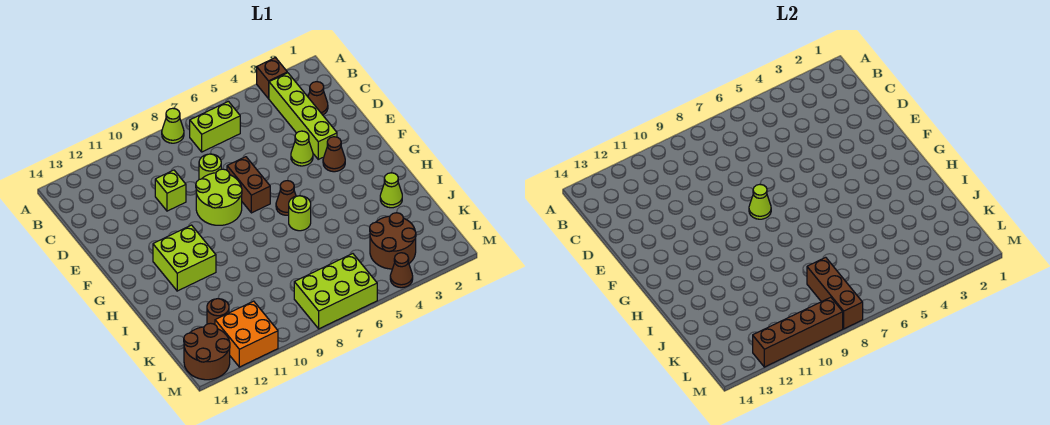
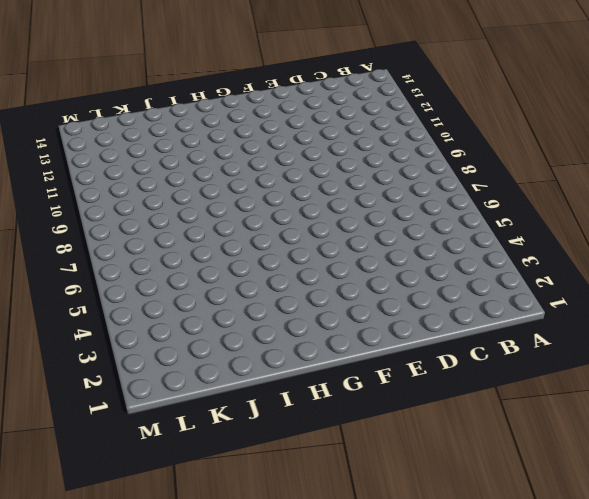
none -> brown brick A3 level 1
none -> lime cone A8 level 1
none -> lime brick B3:E3 level 1

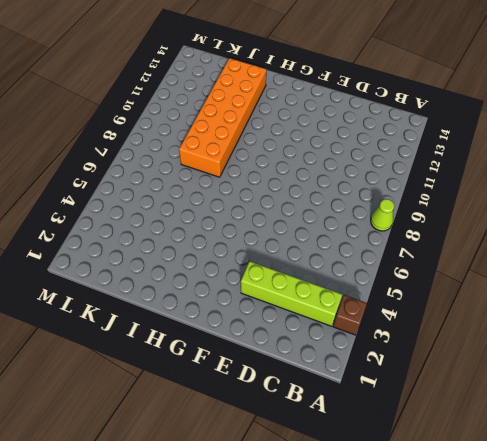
orange brick I8:J13 level 1 -> none
none -> lime brick B6:B7 level 1
none -> brown cone C2 level 1
none -> lime round brick D8 level 1

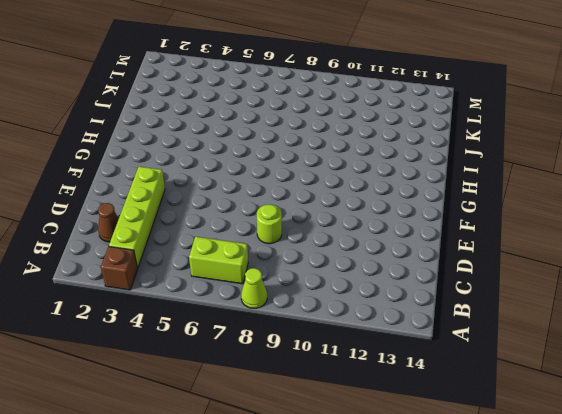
none -> lime brick D10 level 1
none -> lime cone E4 level 1
none -> brown brick E7:F7 level 1

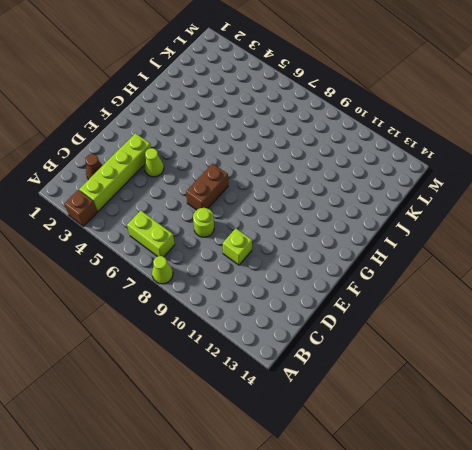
none -> lime round brick E8:F9 level 1
none -> brown cone F3 level 1
none -> brown cone G6 level 1

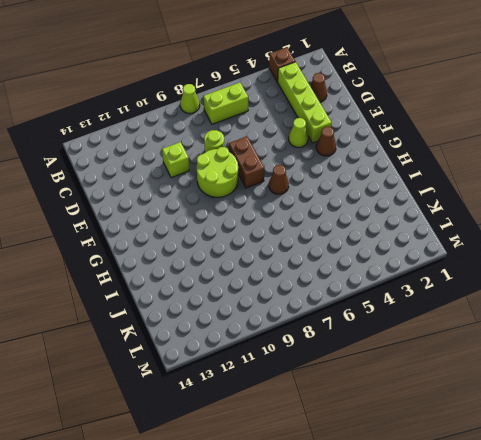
none -> lime brick G11:H12 level 1
none -> lime round brick H6 level 1
none -> lime cone I2 level 1

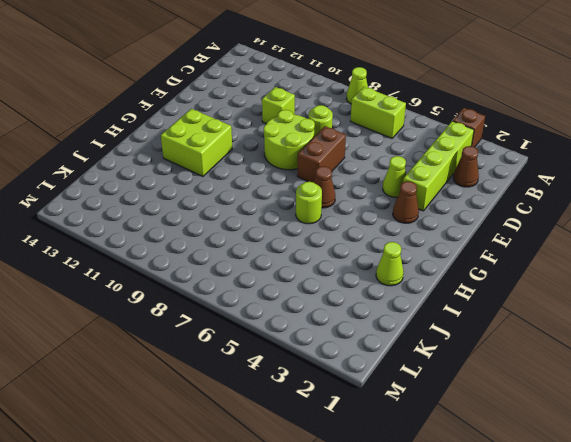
none -> brown round brick K3:L4 level 1
none -> brown round brick K12 level 1
none -> lime brick L6:M8 level 1

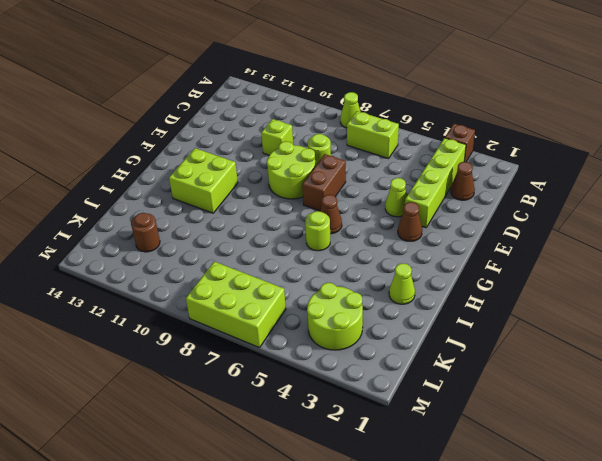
lime round brick K3:L4 level 1 -> brown round brick K3:L4 level 1
none -> orange brick L11:M12 level 1
none -> brown round brick L13:M14 level 1
none -> brown cone M4 level 1

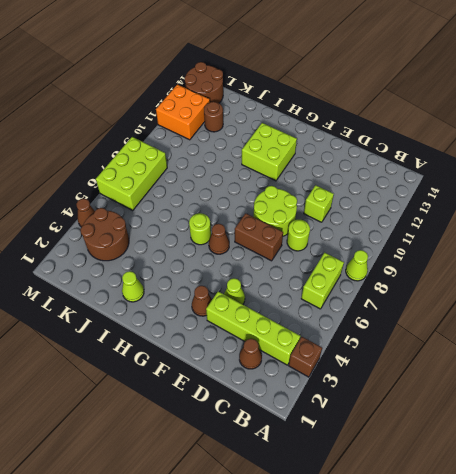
none -> lime cone F8 level 2
none -> brown brick K8:M8 level 2
none -> brown brick M9:M12 level 2

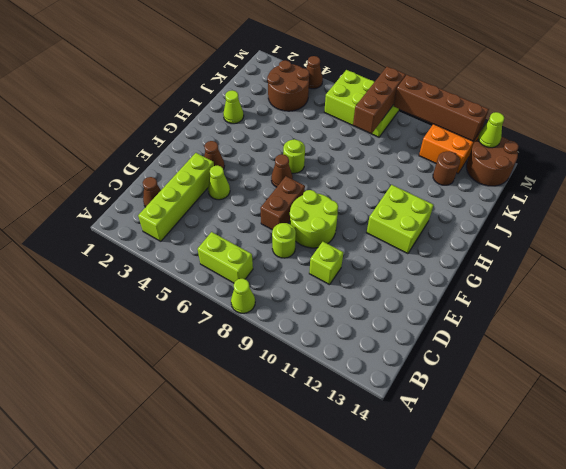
lime cone M13 level 2 -> lime cone F8 level 2
none -> brown brick A3 level 1

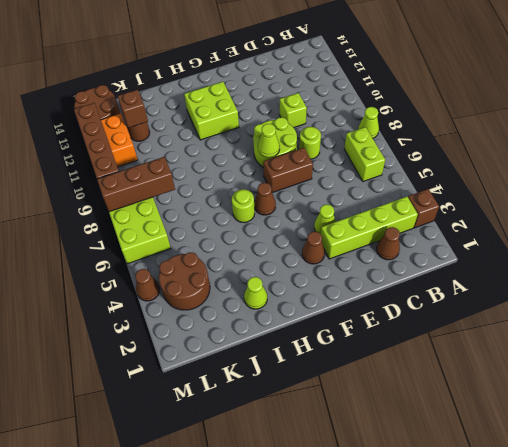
brown brick K12 level 2 -> none

